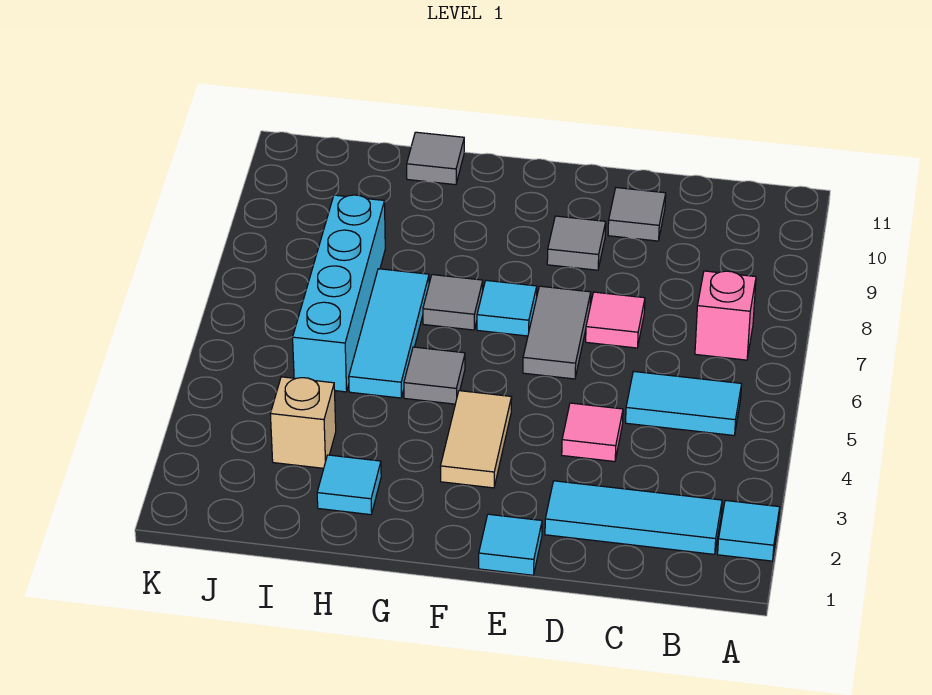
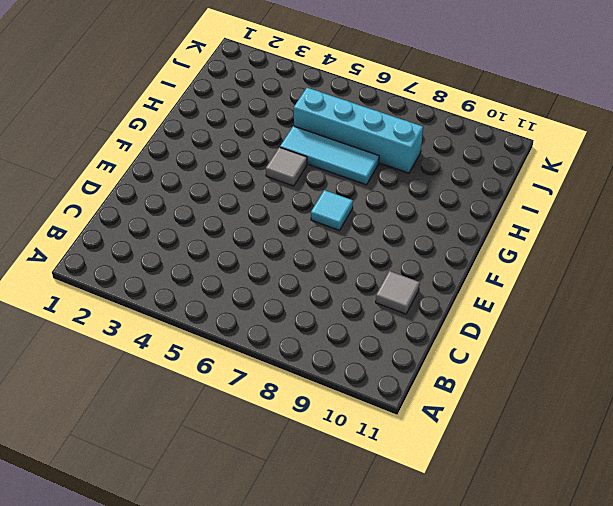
none -> cyan tile A2 level 1
none -> cyan tile B2:D2 level 1
none -> cyan tile B5:C5 level 1

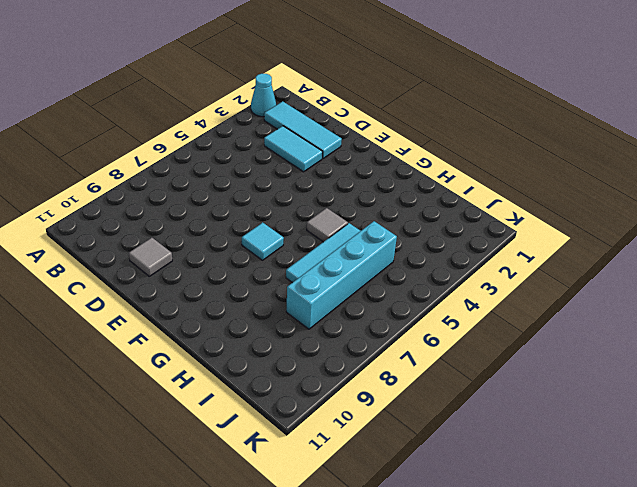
cyan cone A2 level 1 -> cyan tile A2 level 1
cyan tile C3:D3 level 1 -> cyan tile B5:C5 level 1
none -> pink brick B7 level 1
none -> pink tile D4 level 1
none -> pink tile D7 level 1

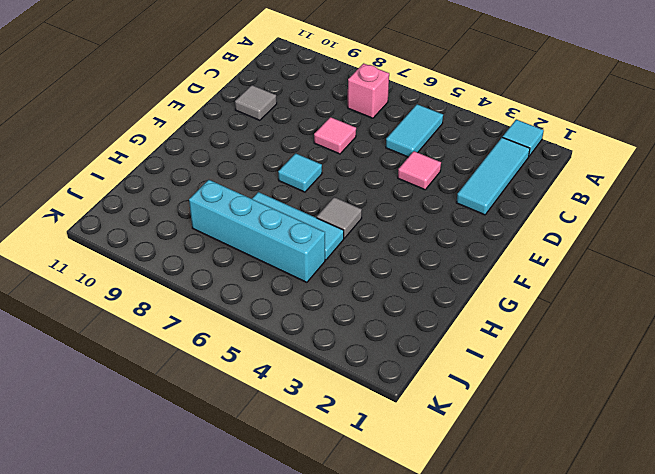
none -> cyan tile E1 level 1
none -> grey tile E6:E7 level 1
none -> grey tile E9 level 1

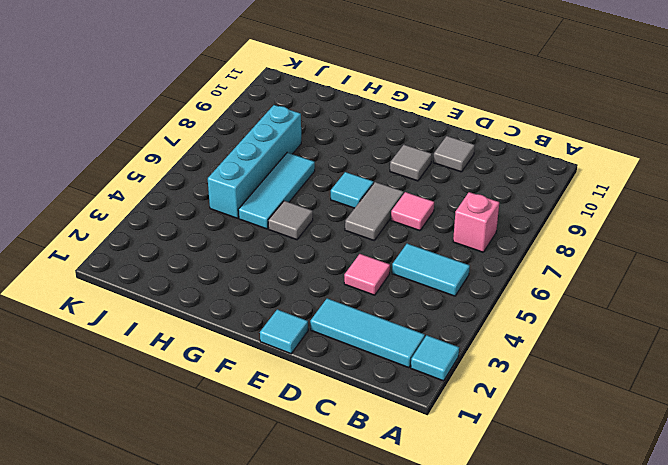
none -> tan tile F3:F4 level 1
none -> grey tile G7 level 1
none -> cyan tile H2 level 1

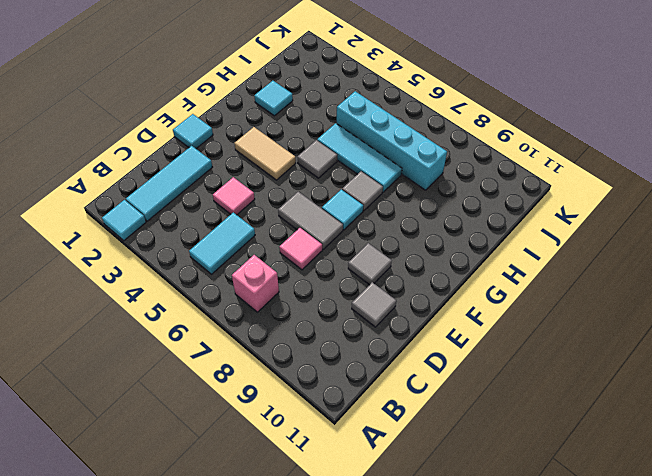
none -> grey tile H11 level 1
none -> tan brick I3 level 1

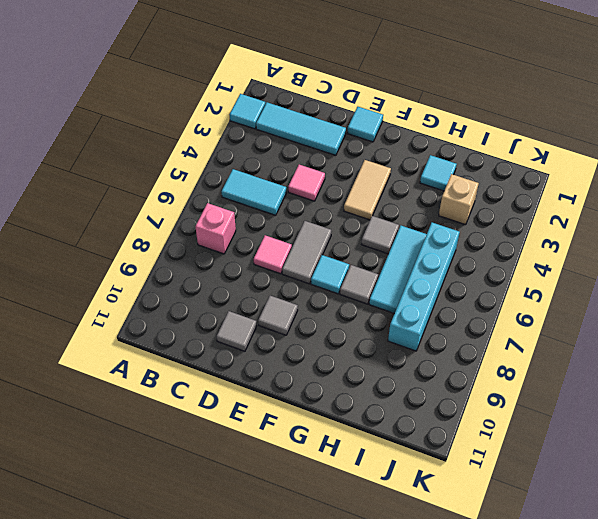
none -> grey tile H11 level 1

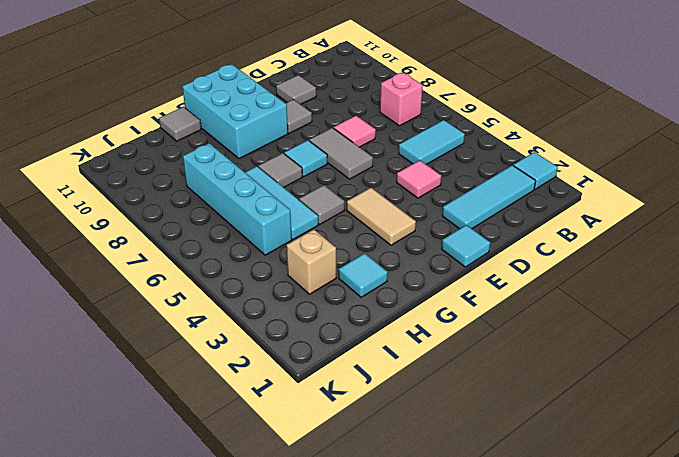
cyan brick F9:G11 level 1 -> none

